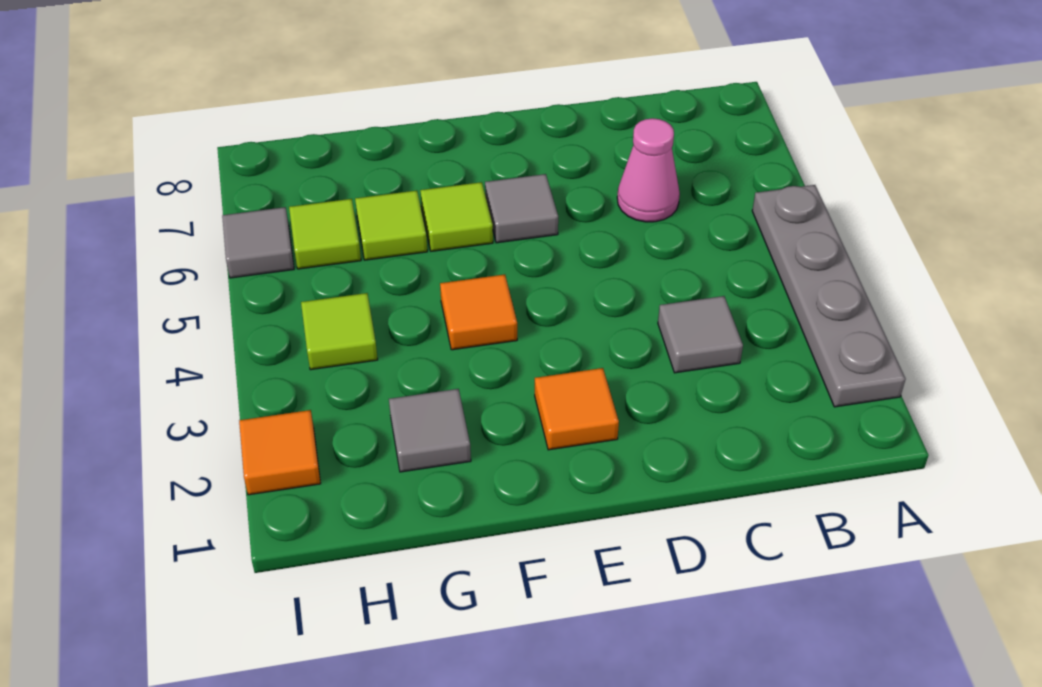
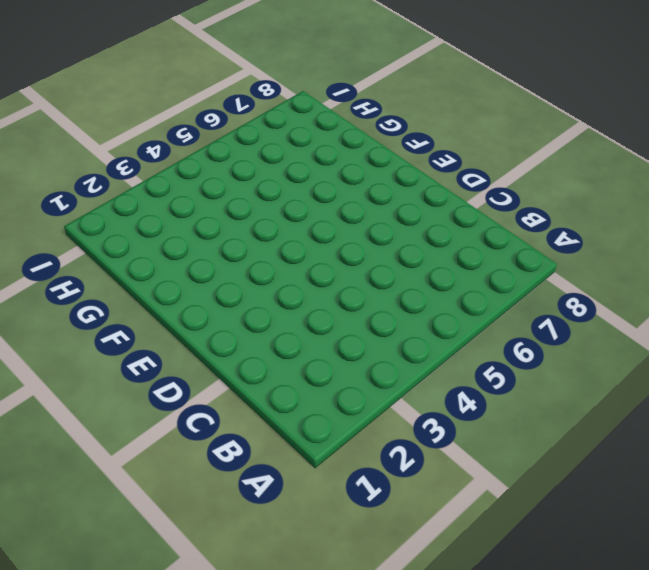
none -> grey plate A2:A5 level 1
none -> grey tile C3 level 1
none -> pink cone C6 level 1

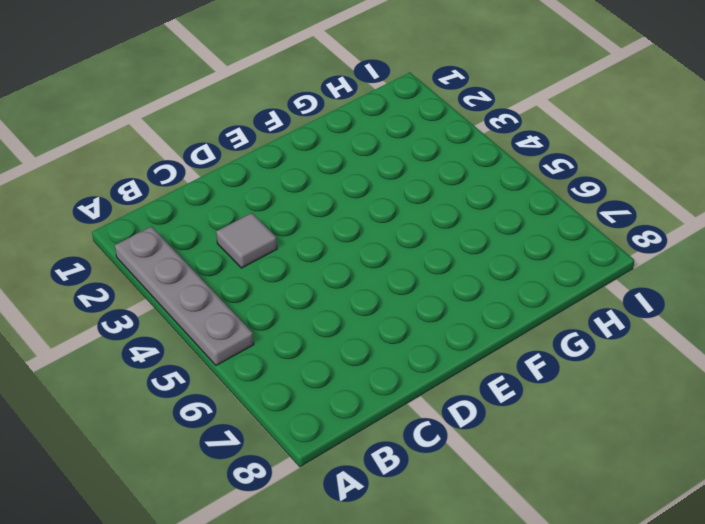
none -> pink cone C6 level 1
none -> orange tile E2 level 1
none -> grey tile E6 level 1

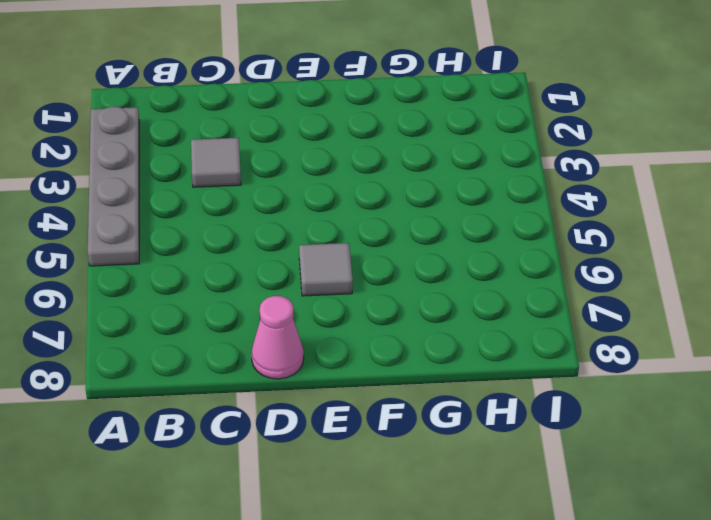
pink cone D8 level 1 -> pink cone C6 level 1
none -> orange tile E2 level 1
none -> orange tile F4 level 1
none -> lime tile F6 level 1

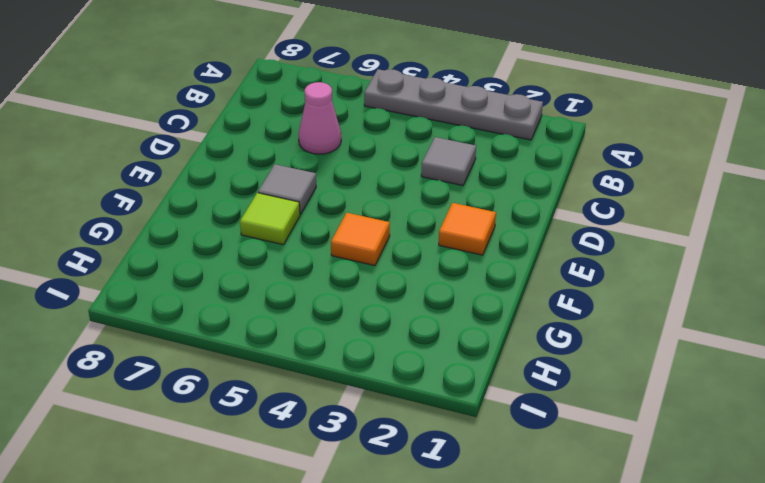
none -> grey tile G2 level 1
none -> lime tile G6 level 1
none -> lime tile H4 level 1

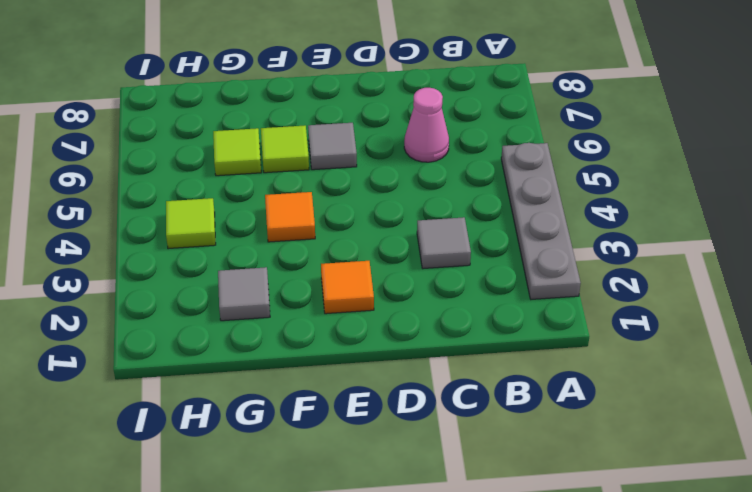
none -> lime tile H6 level 1
none -> orange tile I2 level 1
none -> grey tile I6 level 1

